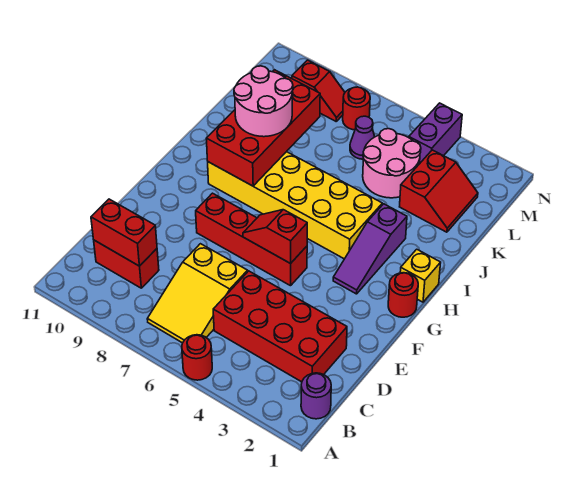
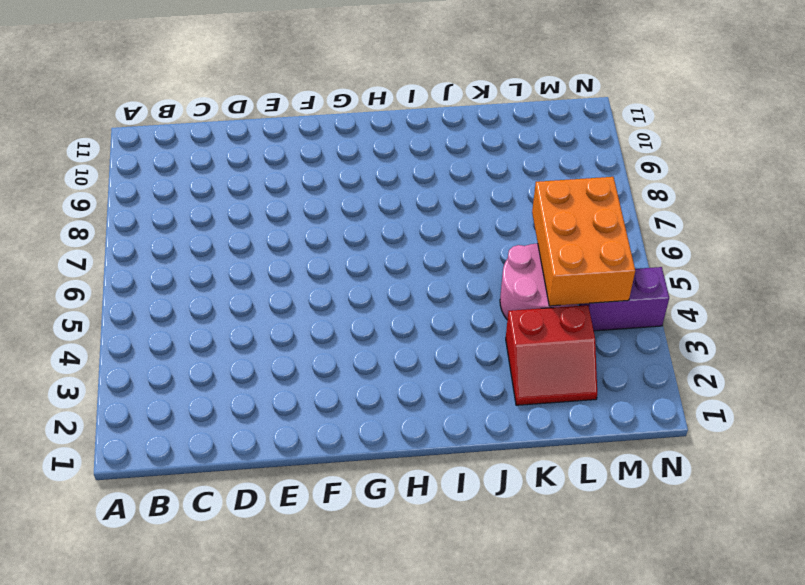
orange brick L4:M6 level 2 -> none
none -> red round brick A5 level 1
none -> purple round brick B1 level 1
none -> yellow slope B6:D7 level 1 top D

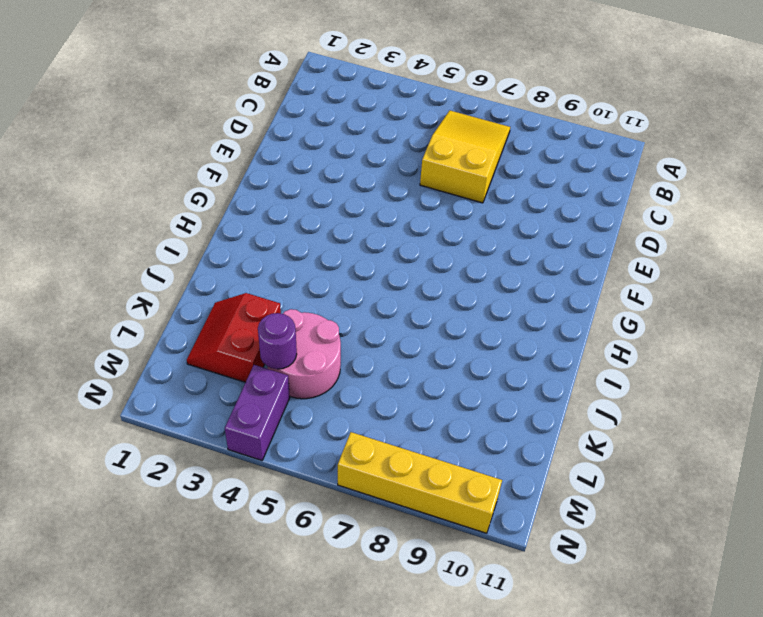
purple round brick L4 level 2 -> purple round brick B1 level 1
yellow brick N7:N10 level 1 -> none
none -> red round brick A5 level 1
none -> red brick C2:D5 level 1
none -> red brick C9:C10 level 1

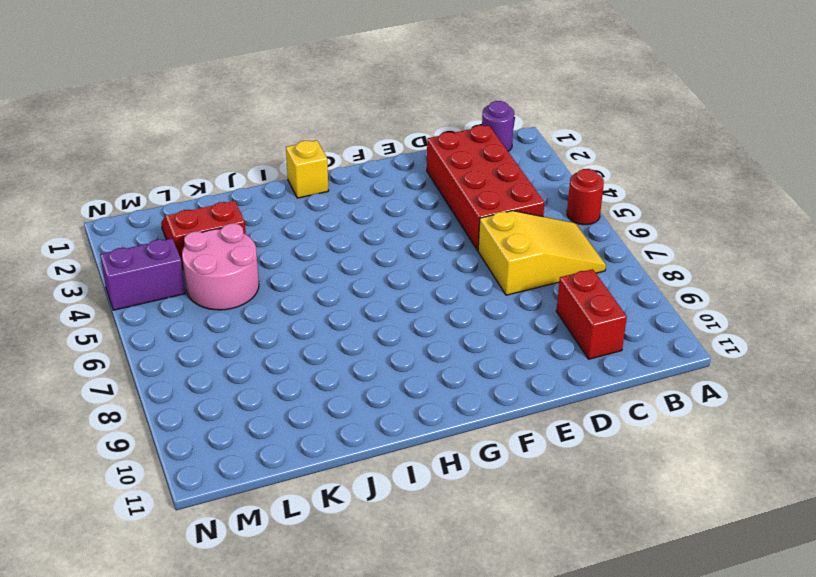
none -> red brick F5:F8 level 1
none -> red round brick G1 level 1
none -> purple slope G3:I3 level 1 top I

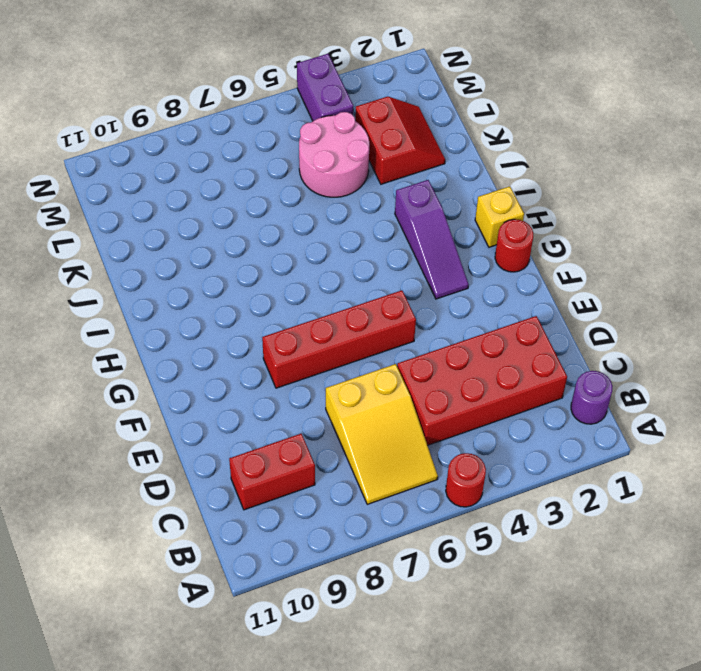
none -> yellow brick H4:I9 level 1
none -> purple cone L6 level 1
none -> red round brick M7 level 1

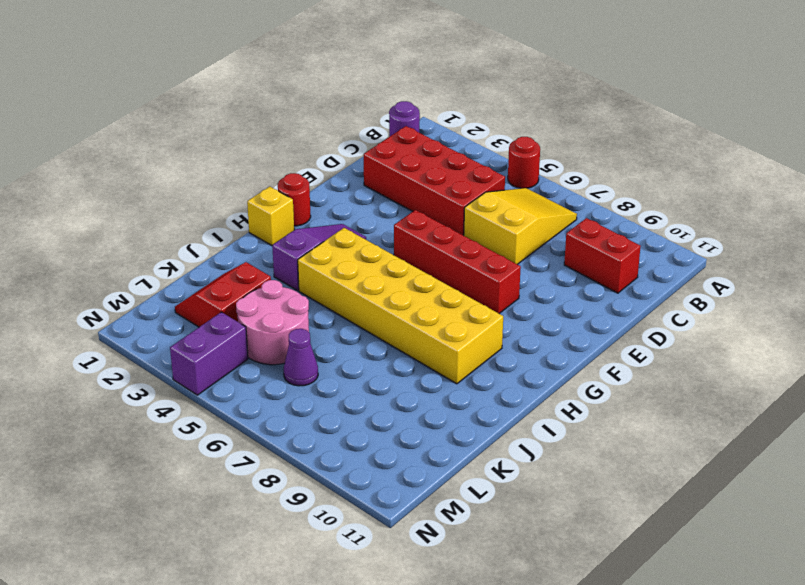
none -> red round brick M7 level 1
none -> red slope M8:M9 level 1 top 9
none -> red brick C9:C10 level 2

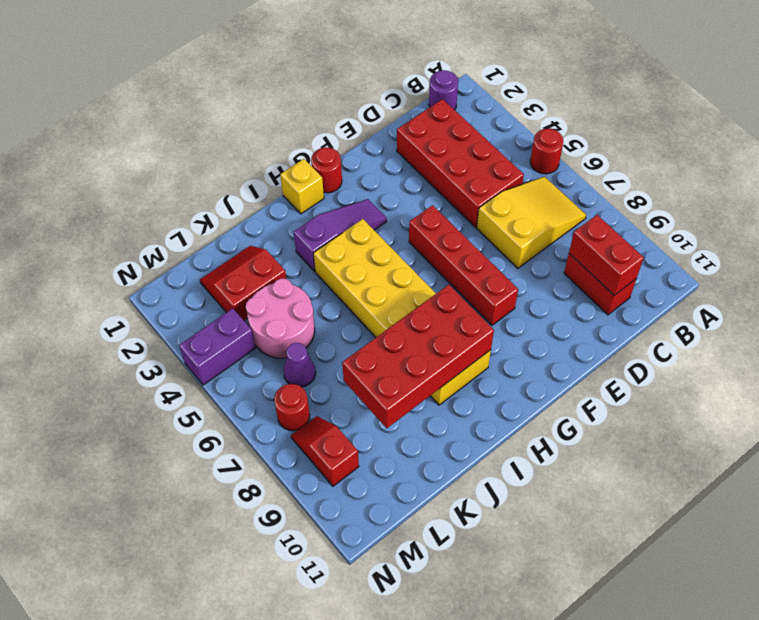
none -> red slope F5:F6 level 2 top 5
none -> pink round brick I8:J9 level 3

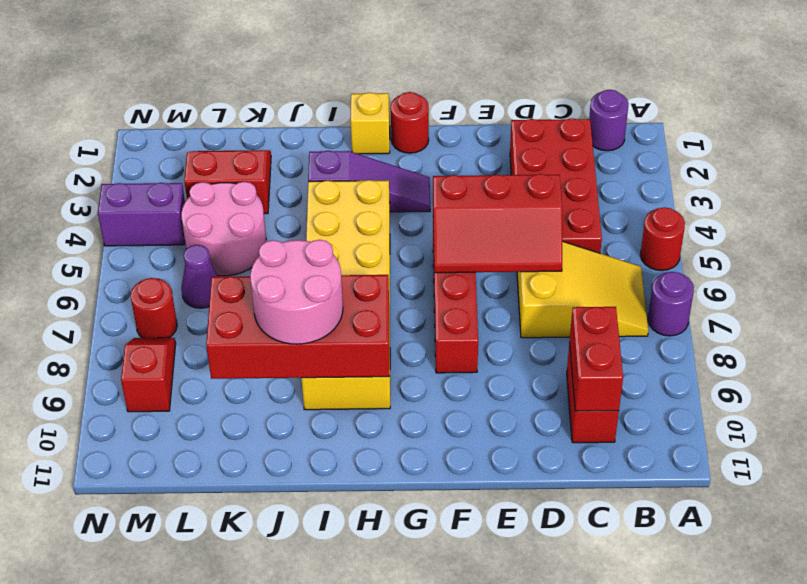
purple round brick A7 level 1 -> none
red slope D5:F6 level 2 top 5 -> red slope F5:F6 level 2 top 5

